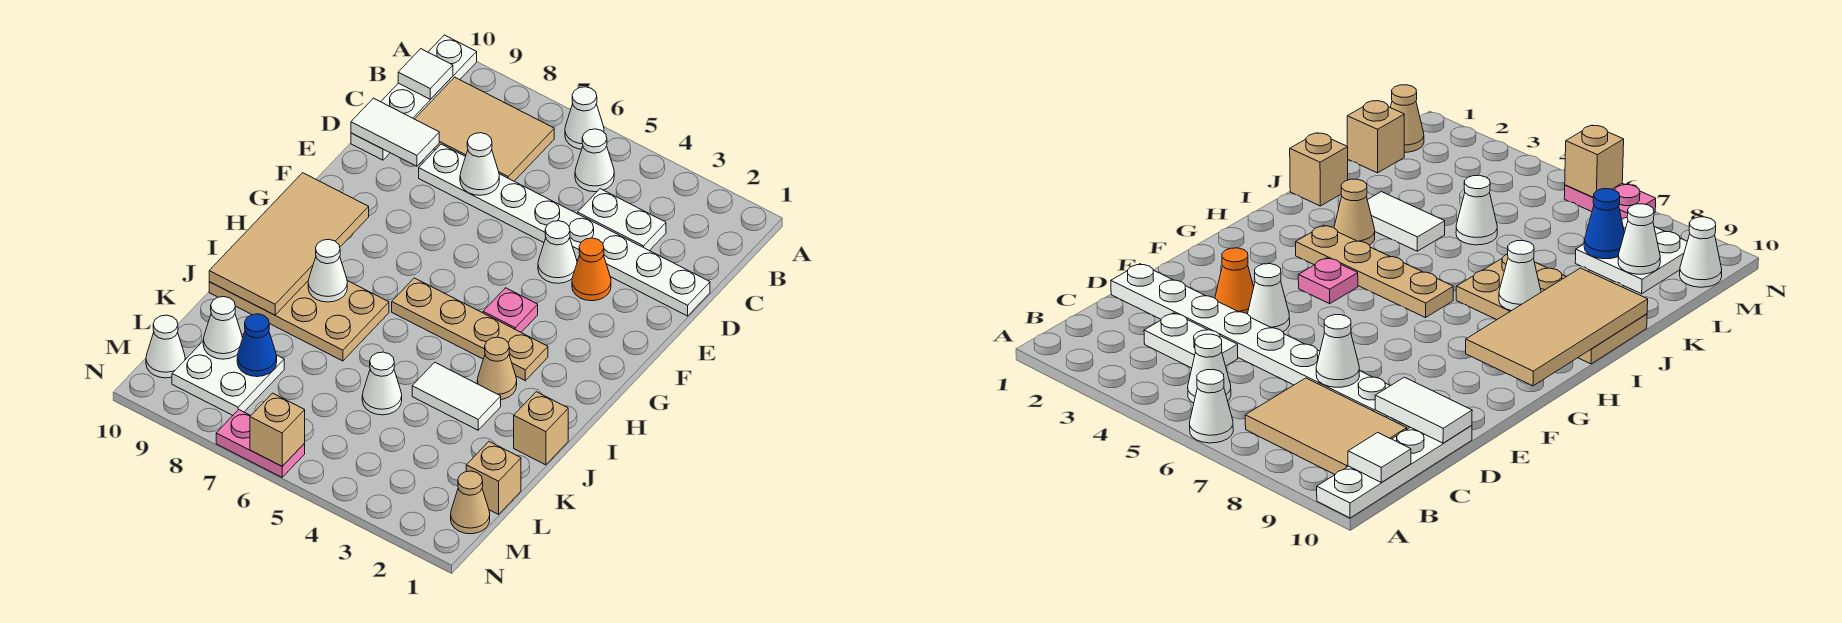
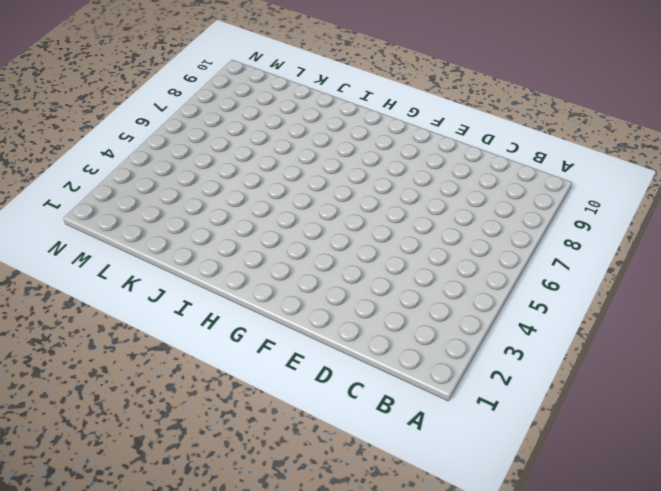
none -> white cone A6 level 1
none -> white plate A10:D10 level 1
none -> white cone B5 level 1

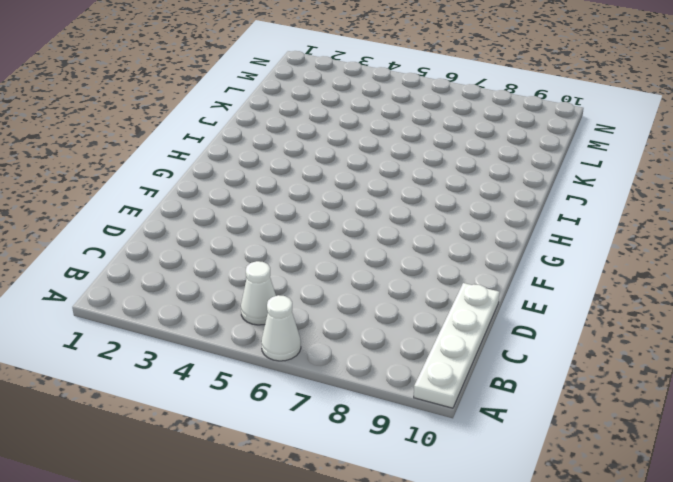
none -> tan tile B7:C9 level 1
none -> white plate C3:C4 level 1
none -> white plate D1:D8 level 1

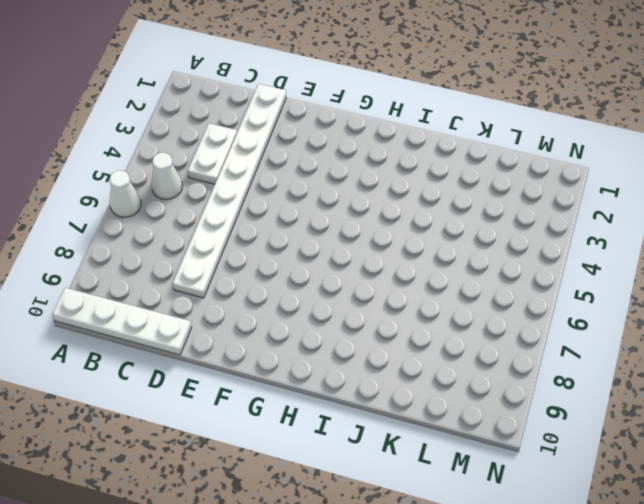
none -> tan tile B7:C9 level 1
none -> orange cone E3 level 1
none -> white cone E4 level 1

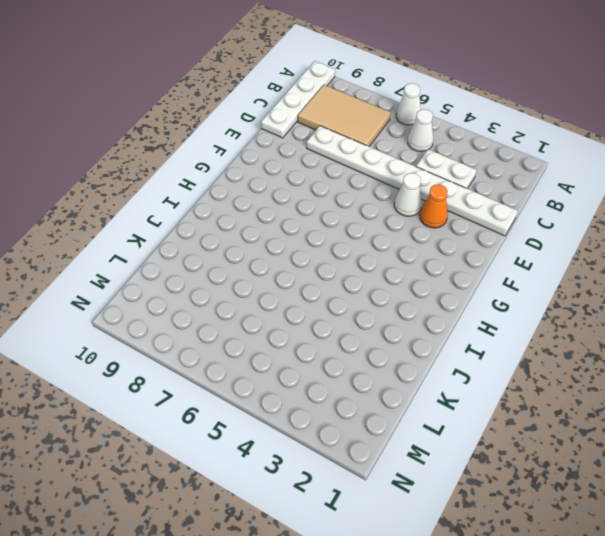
none -> pink plate G4 level 1
none -> tan plate H3:H6 level 1
none -> tan cone I3 level 1

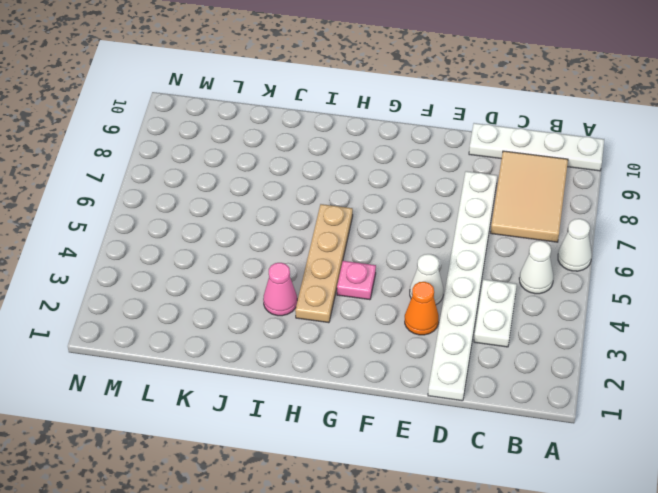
pink cone I3 level 1 -> tan cone I3 level 1
none -> tan plate I7:J10 level 1
none -> tan brick J1 level 1
none -> white tile J3:J4 level 1

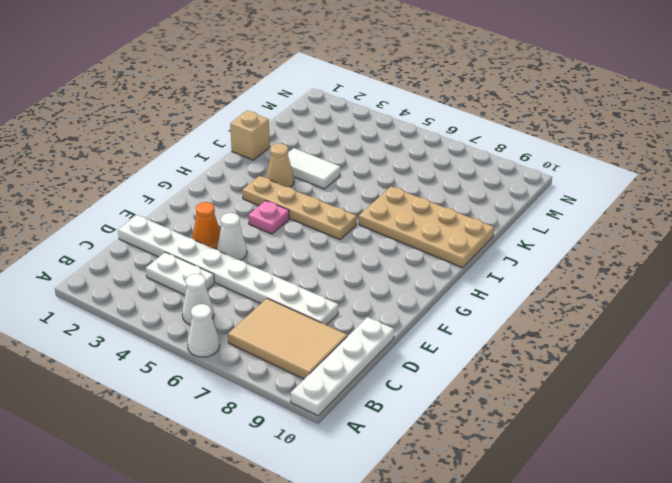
none -> white cone K5 level 1
none -> tan brick L1 level 1
none -> white plate L8:M9 level 1

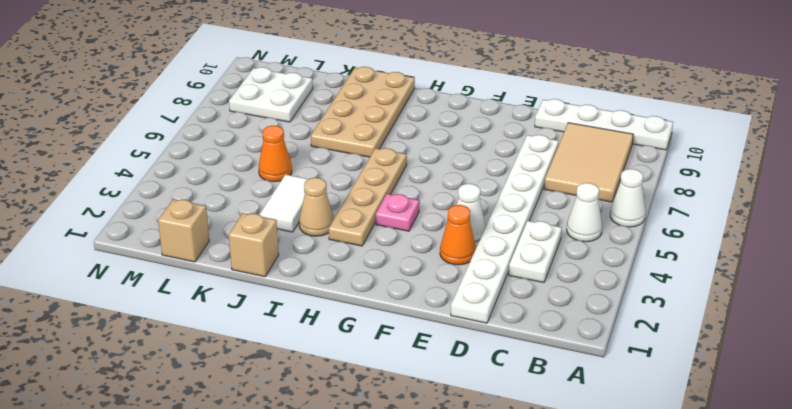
orange cone K5 level 1 -> white cone K5 level 1
none -> tan cone M1 level 1
none -> white cone M10 level 1
none -> pink plate N6:N7 level 1

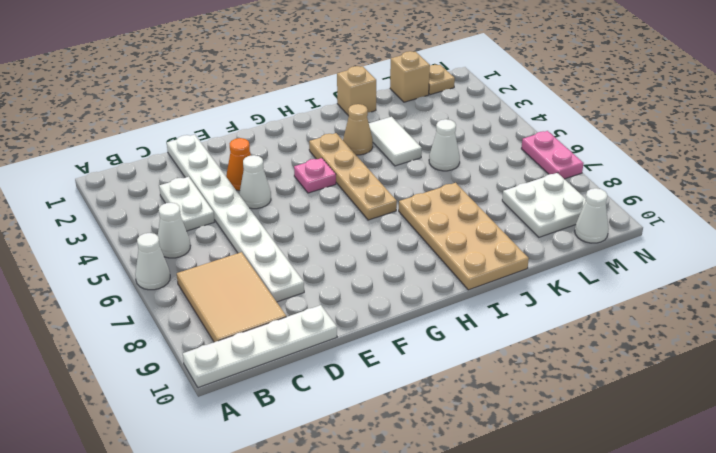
tan plate M1 level 1 -> tan cone M1 level 1
none -> white tile B10 level 2
none -> white cone D7 level 2
none -> white tile D9:D10 level 2

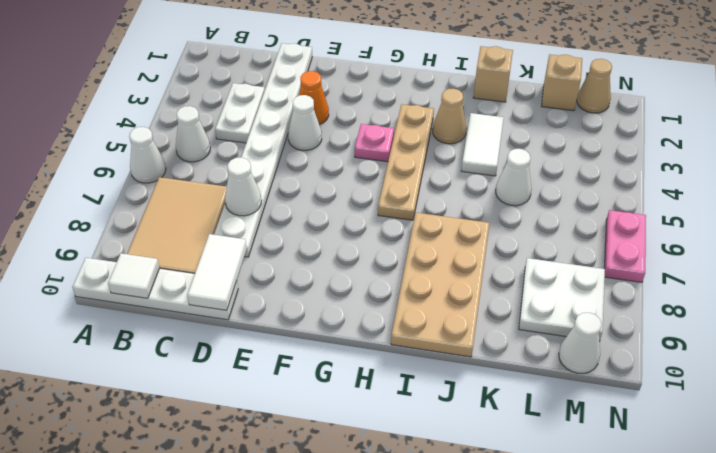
none -> tan tile G9:J10 level 2
none -> white cone I8 level 2
none -> blue cone L8 level 2

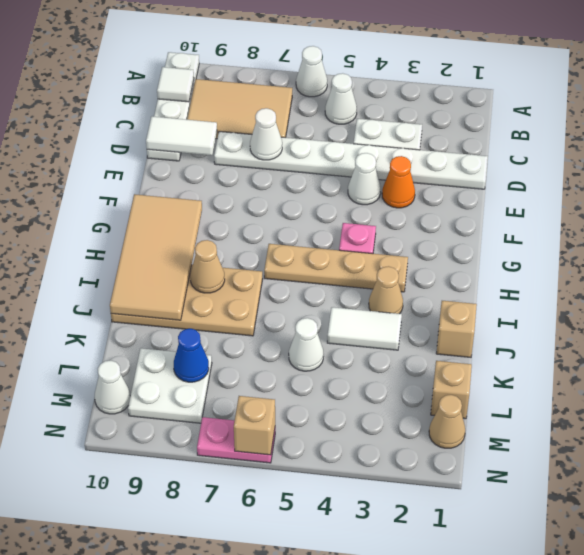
tan cone I8 level 2 -> white cone I8 level 2
none -> white cone L9 level 2

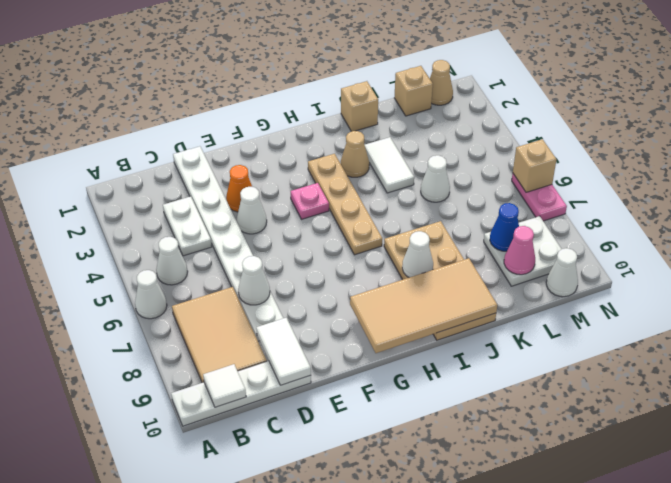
pink cone L9 level 2 -> white cone L9 level 2

